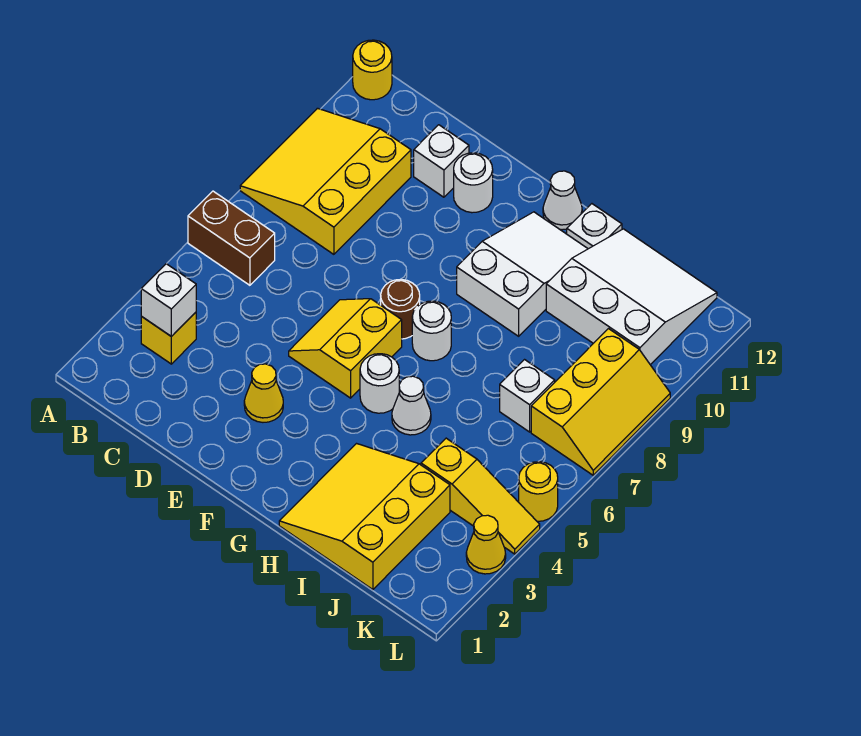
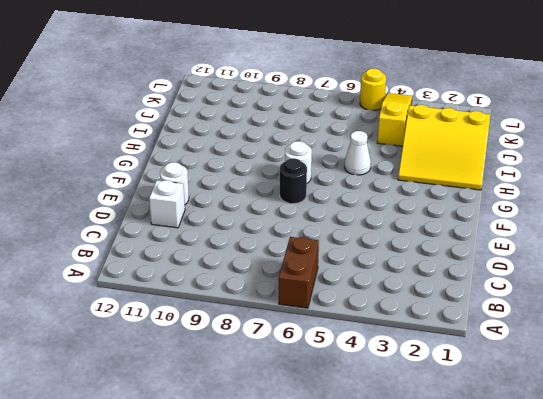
black round brick F7 level 1 -> brown round brick F7 level 1
none -> yellow slope A8:C10 level 1 top C
none -> yellow round brick A12 level 1
none -> yellow brick B3 level 1

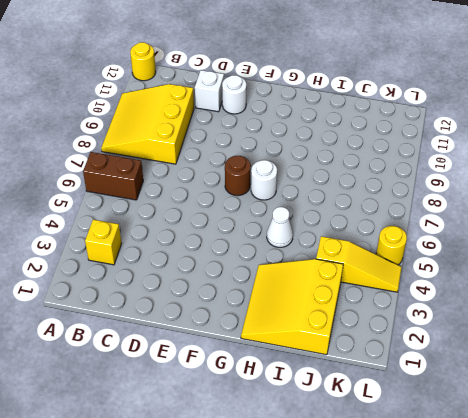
none -> yellow cone E3 level 1
none -> yellow slope E5:F6 level 1 top F
none -> white round brick G5 level 1

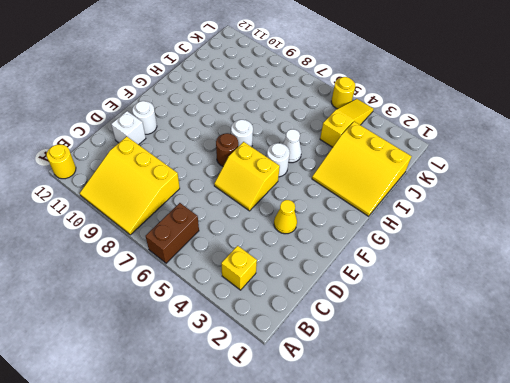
none -> white slope G9:H11 level 1 top 9
none -> white cone G12 level 1
none -> white plate H12 level 1

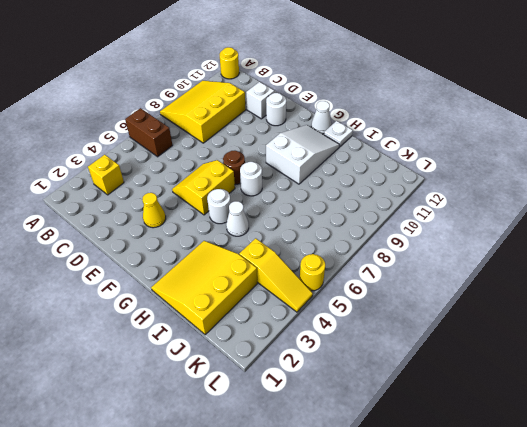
none -> white slope I10:K12 level 1 top 10
none -> white brick J7 level 1
none -> yellow slope K7:L9 level 1 top K

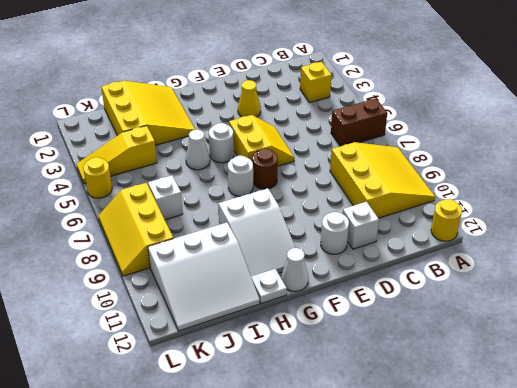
none -> yellow cone L3 level 1
none -> white brick B3 level 2

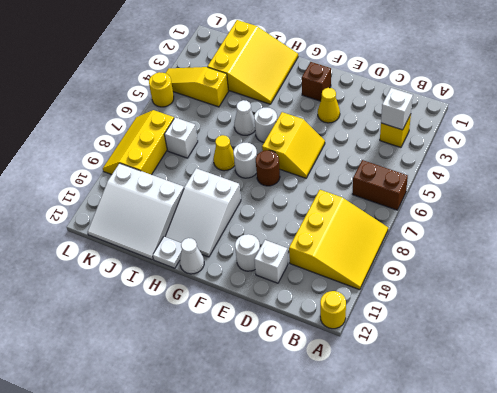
brown brick F2 level 1 -> none
yellow cone H7 level 1 -> yellow cone L3 level 1

